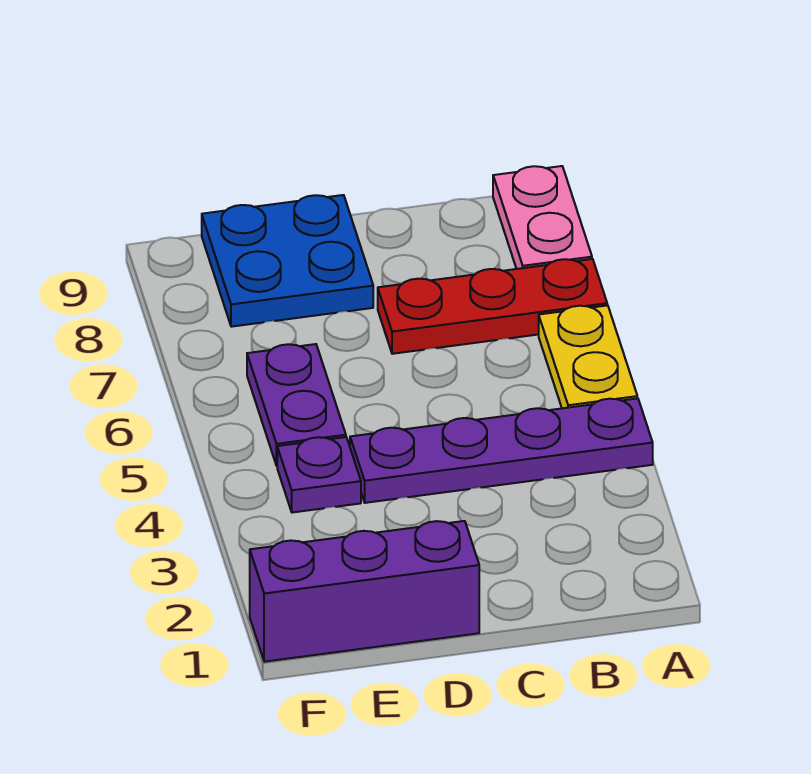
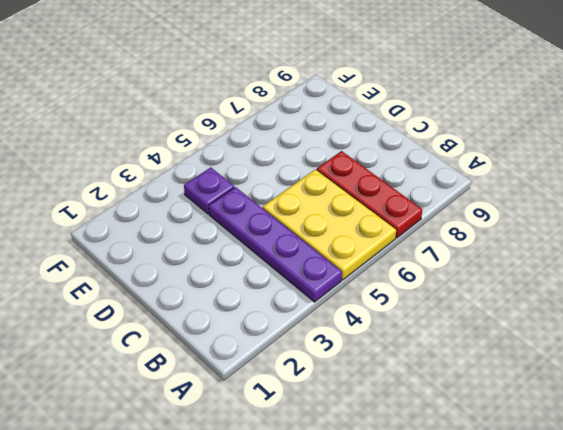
yellow plate A5:C6 level 1 -> yellow plate A5:A6 level 1
none -> pink plate A8:A9 level 1
none -> purple brick D1:F1 level 1

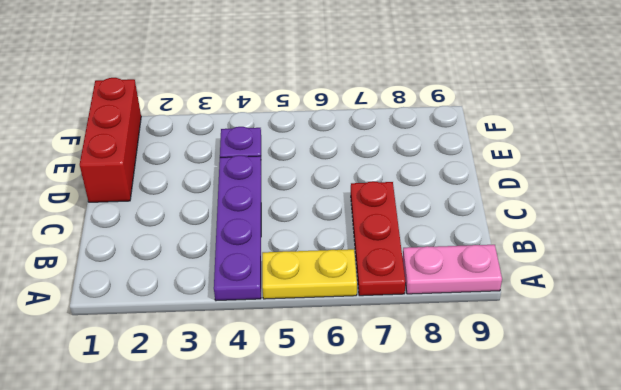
red brick D1:F1 level 1 -> purple brick D1:F1 level 1
none -> blue plate D8:E9 level 1
none -> purple plate E5:E6 level 1

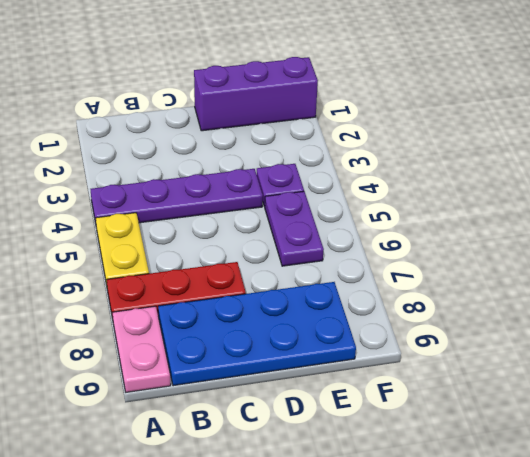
blue plate B8:E9 level 1 -> blue plate D8:E9 level 1

